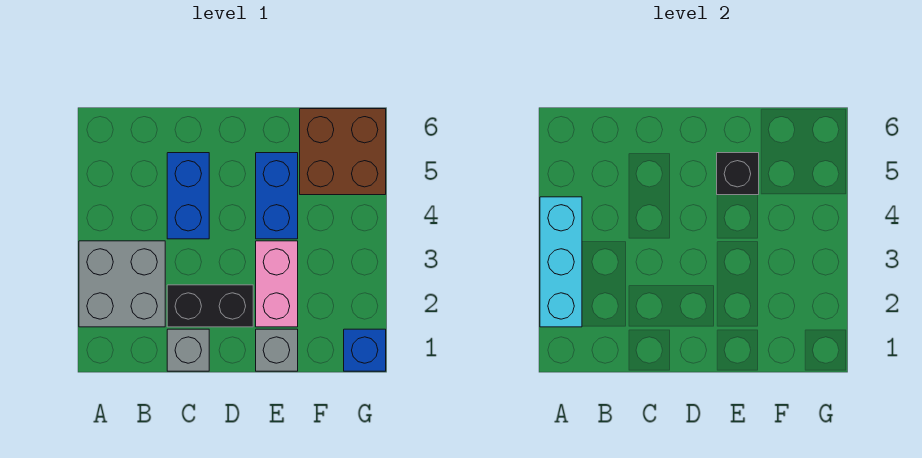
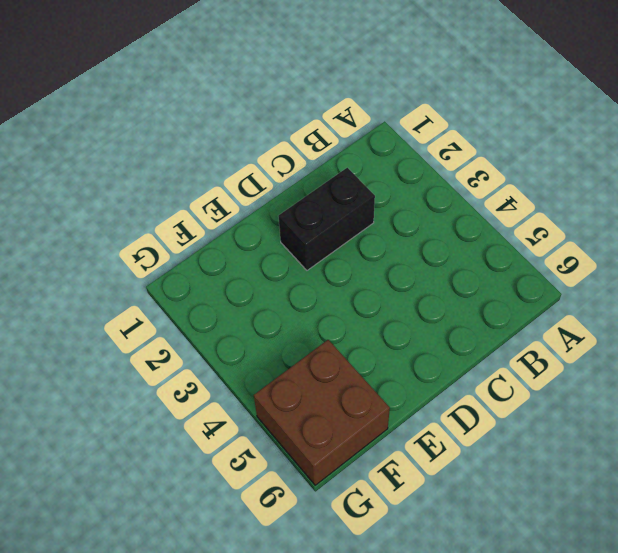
none -> grey brick A2:B3 level 1
none -> grey brick C1 level 1

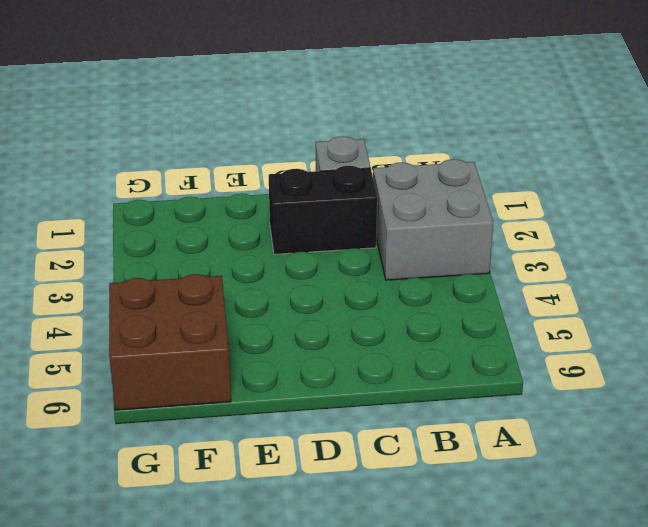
none -> blue brick C4:C5 level 1
none -> grey brick E1 level 1

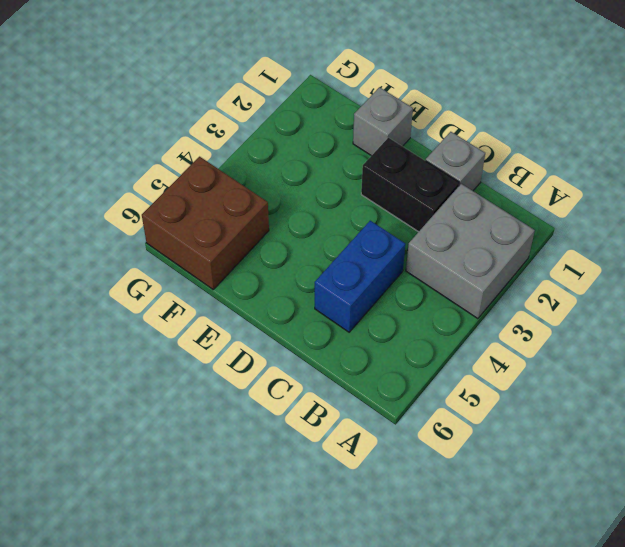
none -> pink brick E2:E3 level 1
none -> blue brick E4:E5 level 1

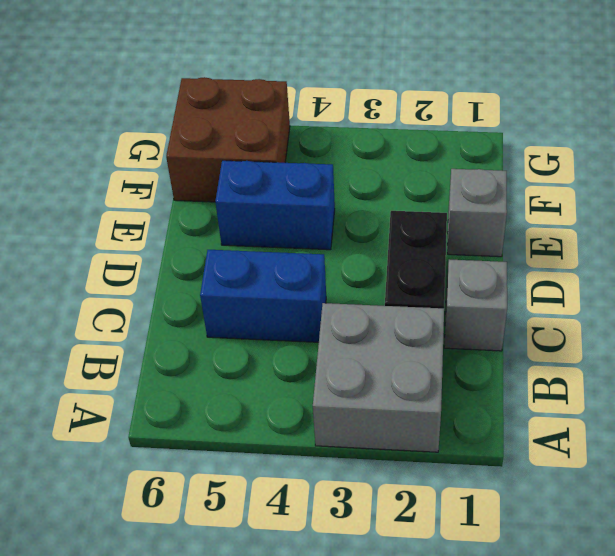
none -> pink brick E2:E3 level 1
none -> blue brick G1 level 1

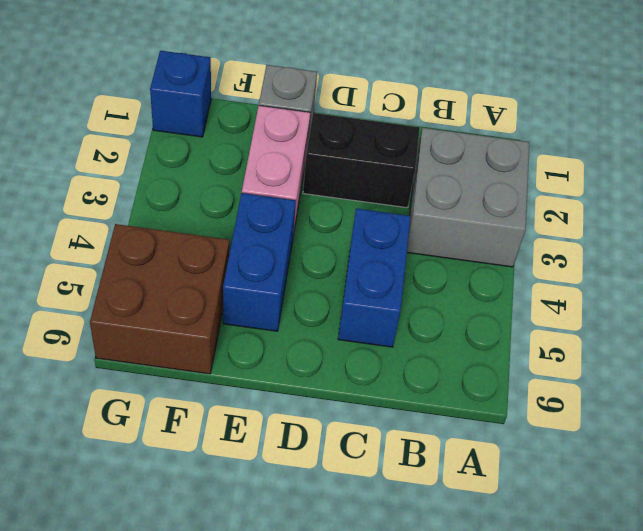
none -> grey brick C1 level 1
none -> cyan brick A2:A4 level 2

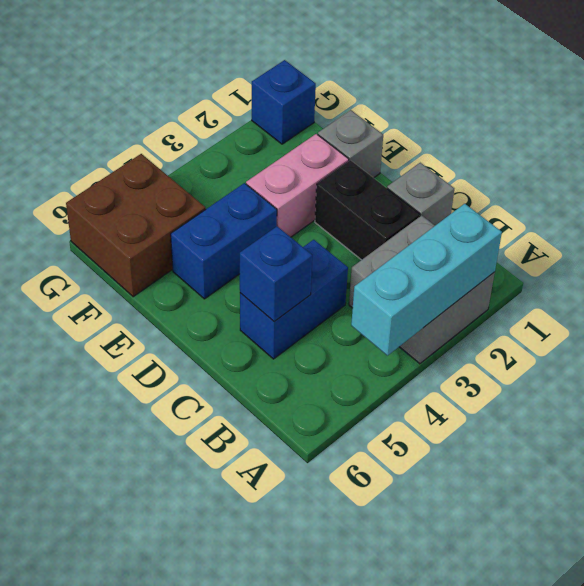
blue brick C5 level 2 -> none
none -> black brick E5 level 2

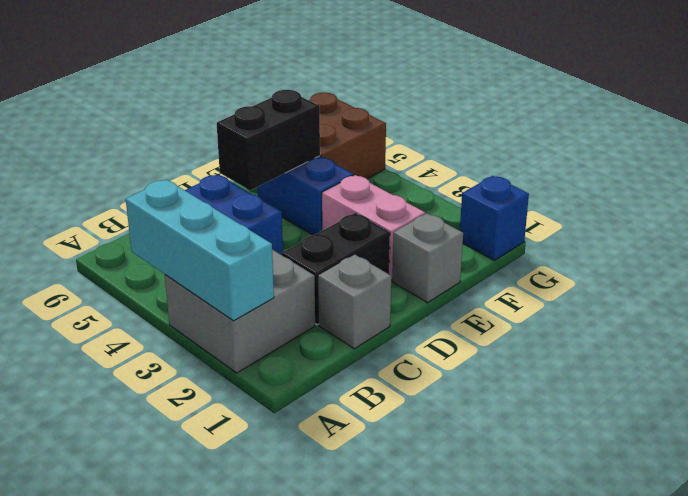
black brick D5:E5 level 2 -> black brick E5 level 2

